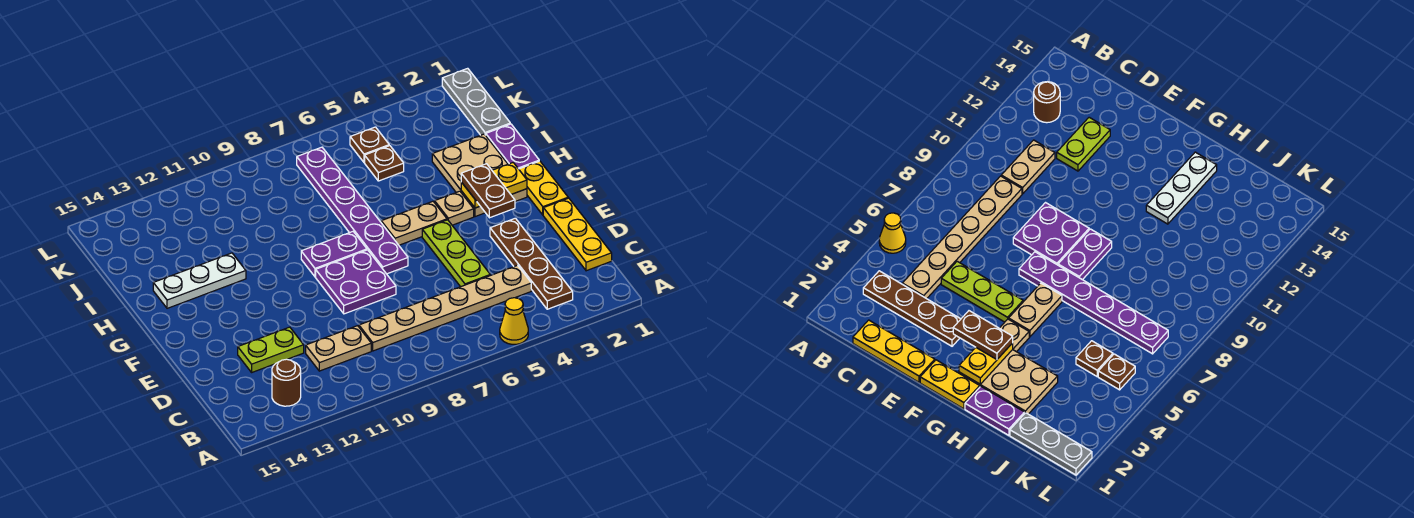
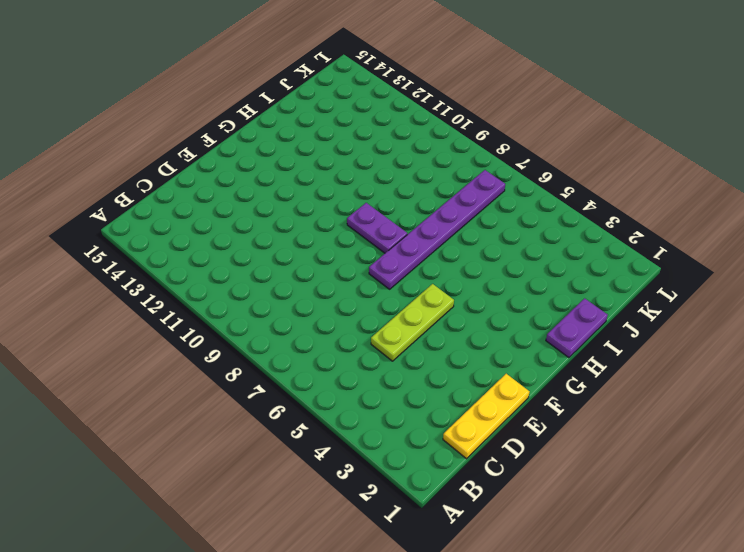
none -> yellow cone A5 level 1
none -> brown plate B3:E3 level 1
none -> brown round brick B13 level 1

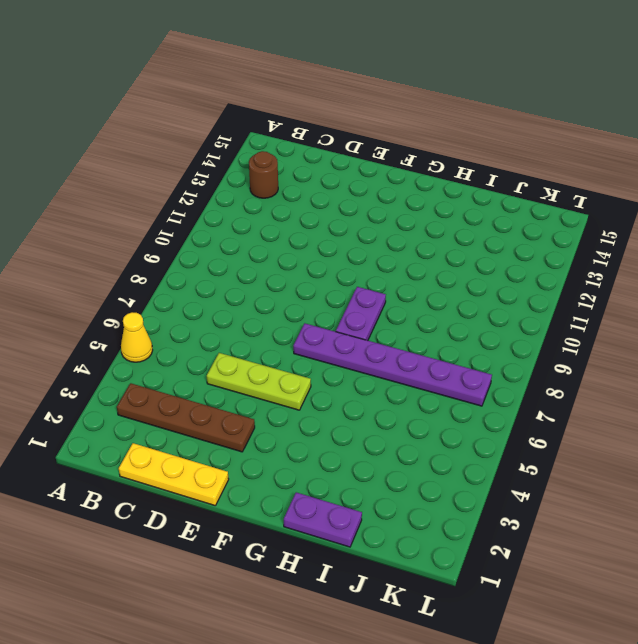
none -> tan plate C4:C9 level 1
none -> tan plate C10:C11 level 1
none -> lime plate D12:D13 level 1

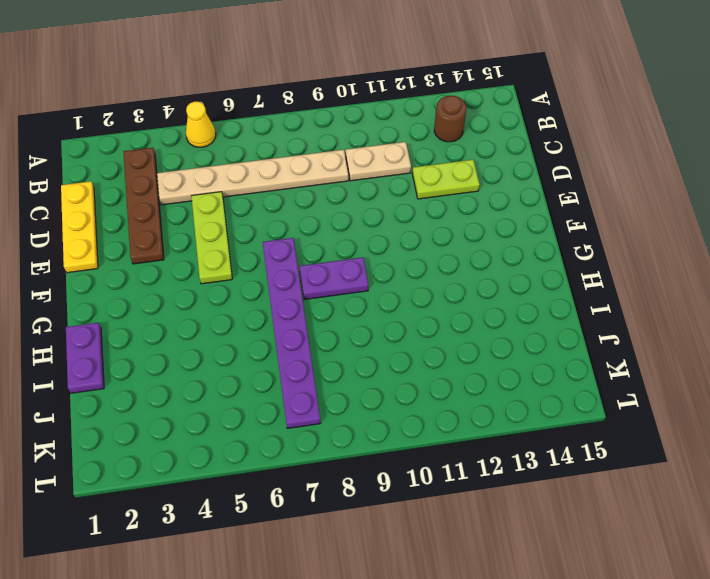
none -> purple plate E8:F9 level 1
none -> yellow plate F1:G1 level 1
none -> tan plate G2:I3 level 1

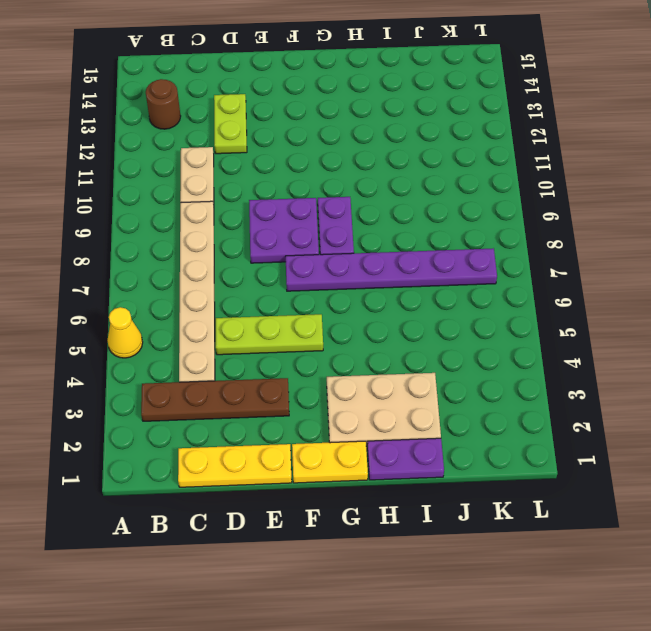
none -> tan plate G4 level 1
none -> tan plate G5:G6 level 1
none -> white plate H12:H14 level 1

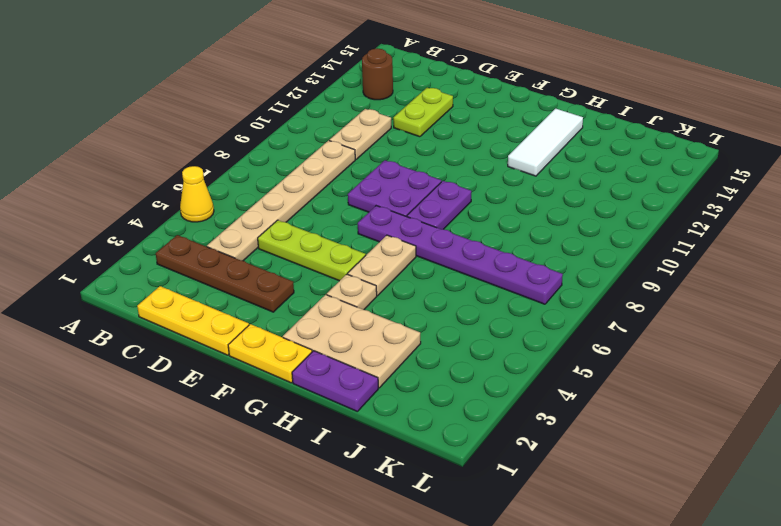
white tile H12:H14 level 1 -> white plate H12:H14 level 1
none -> grey plate J1:L1 level 1
none -> brown plate J5 level 1
none -> brown plate K5 level 1

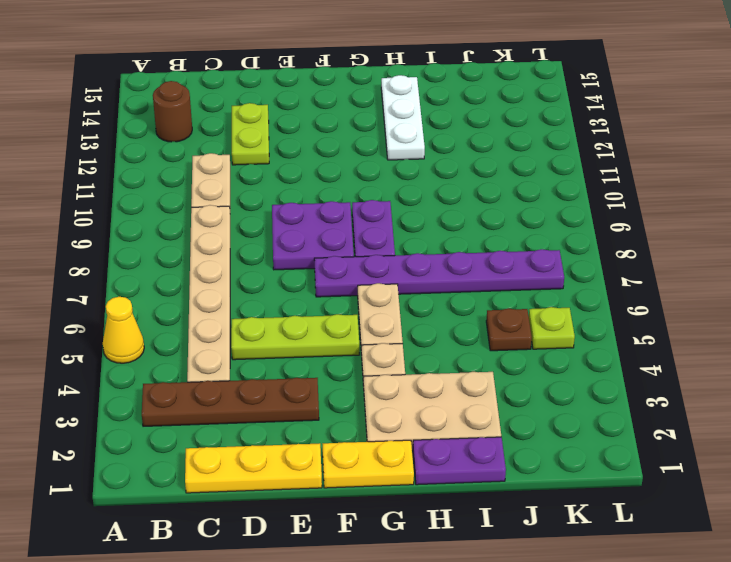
lime plate K5 level 1 -> brown plate K5 level 1
none -> grey plate J1:L1 level 1
none -> yellow plate G2:G3 level 2
none -> brown plate F3:G3 level 3

